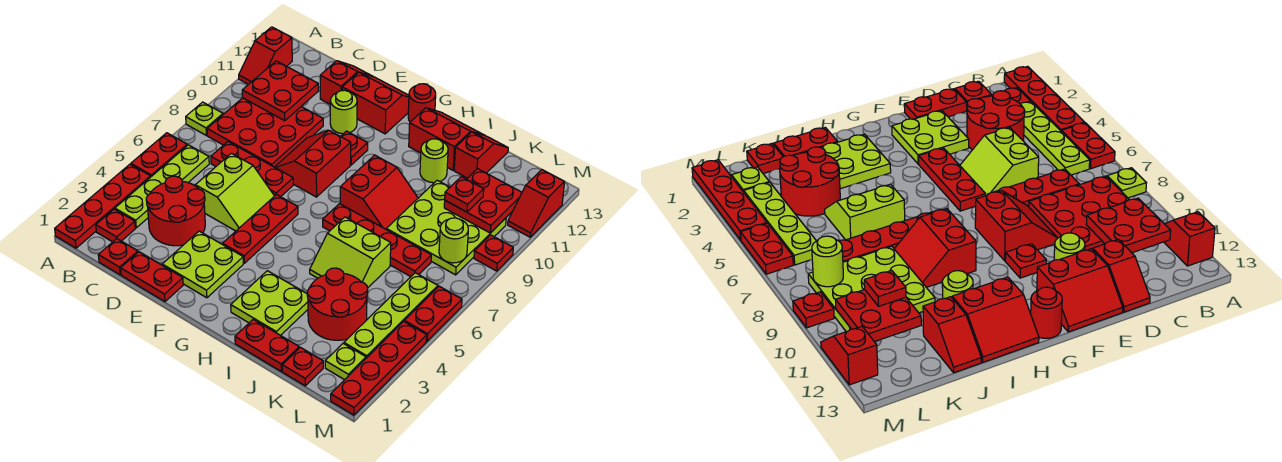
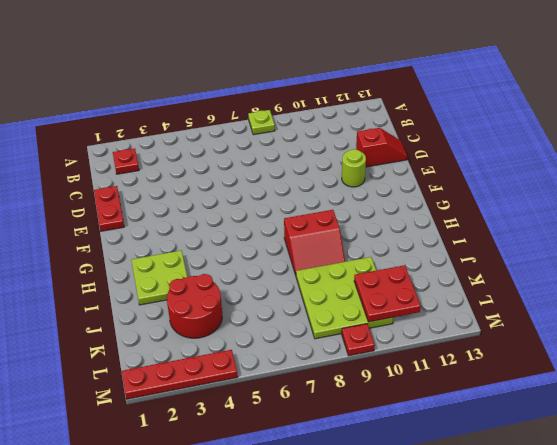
none -> red plate A1:A4 level 1
none -> red plate A5:A6 level 1
none -> red slope A11:A12 level 1 top 12
none -> lime plate B3:B6 level 1

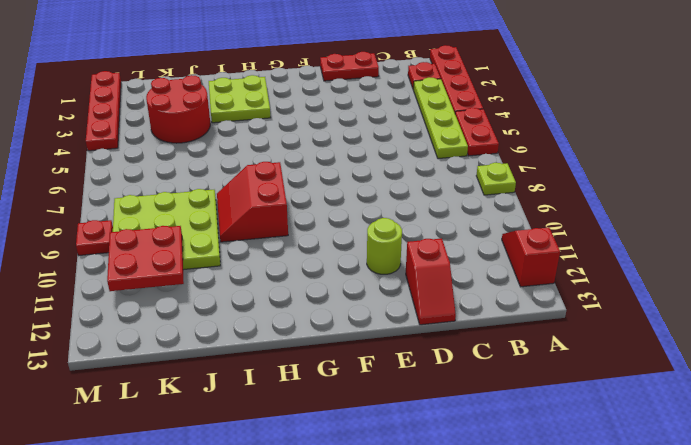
none -> red plate B8:D10 level 1
none -> red plate C1 level 1
none -> red round brick C3:D4 level 1
none -> red plate C7:E7 level 1

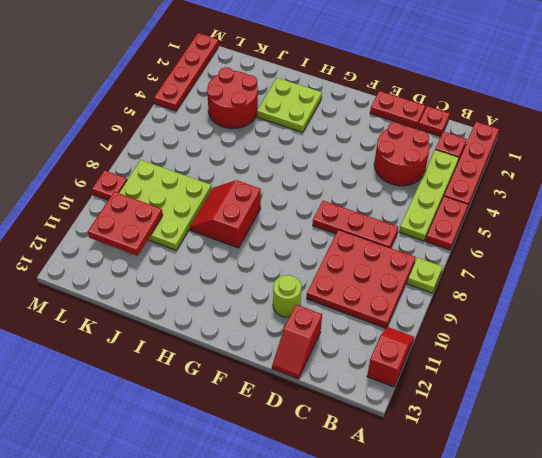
none -> lime slope D5:E6 level 1 top D
none -> lime plate E2:F3 level 1
none -> red slope E8:F9 level 1 top F
none -> red slope E12:F13 level 1 top 12

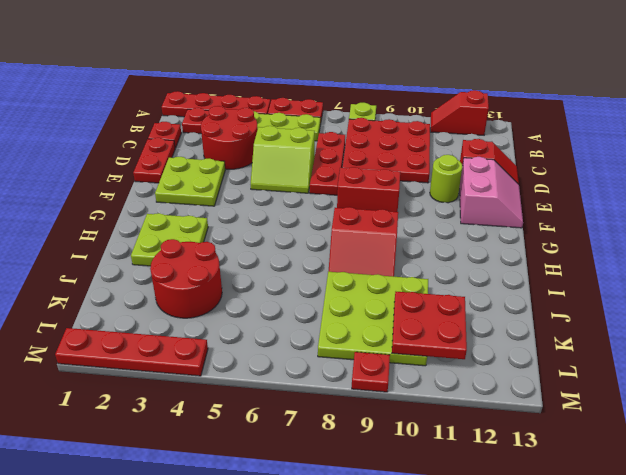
pink slope E12:F13 level 1 top 12 -> red slope E12:F13 level 1 top 12
none -> red plate F4:F6 level 1
none -> red plate F10 level 1
none -> red round brick G13 level 1
none -> red plate H7:K7 level 1

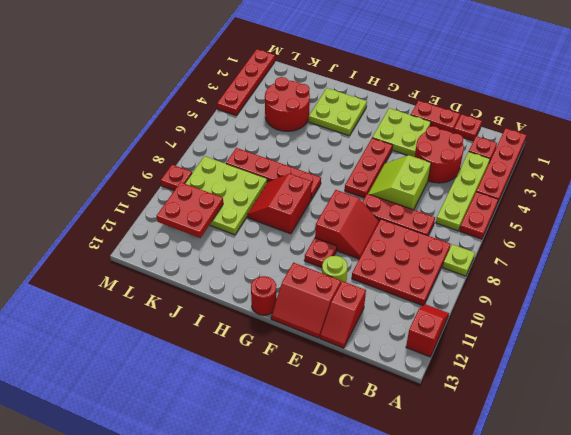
none -> red slope H12:I13 level 1 top 12
none -> red plate I1:J1 level 1
none -> lime slope I5:J6 level 1 top 6
none -> lime round brick I11 level 1

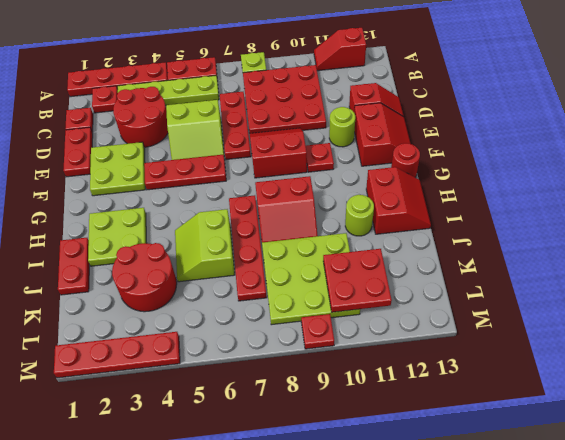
none -> red slope J12:J13 level 1 top 12
none -> red plate K1 level 1
none -> lime plate L2 level 1
none -> lime plate L3:L6 level 1

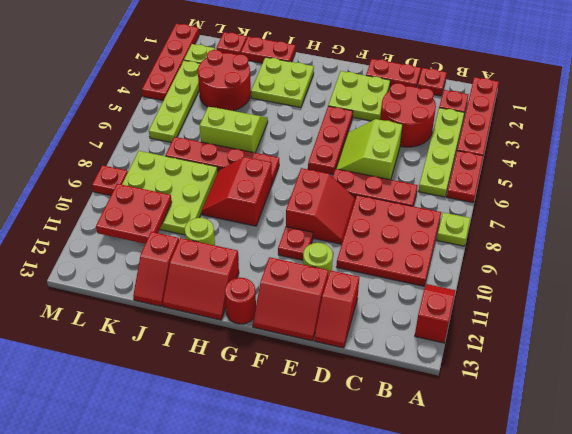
none -> red plate M5:M6 level 1
none -> red slope M11:M12 level 1 top 12
none -> red plate B10:C11 level 2
none -> lime round brick L8 level 2

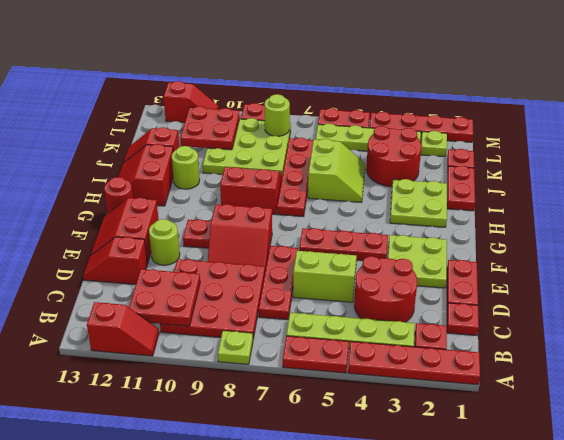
none -> red plate K10 level 3

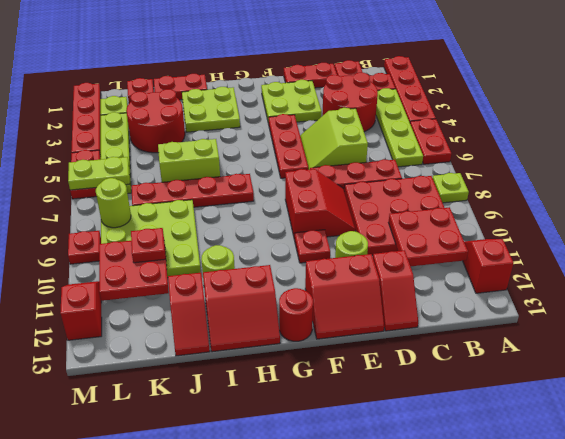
lime plate L6:M6 level 2 -> none
none -> red slope H8:I9 level 1 top H

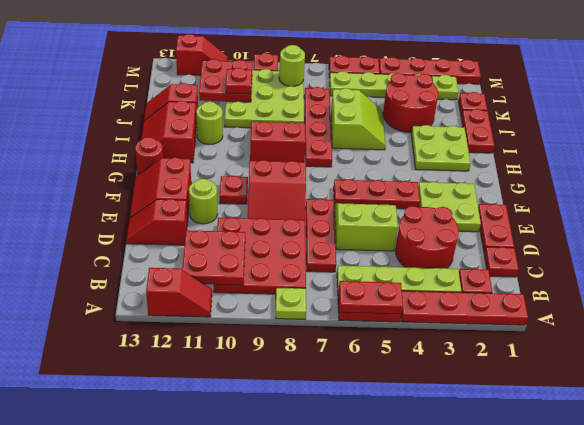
red plate A5:A6 level 2 -> none

